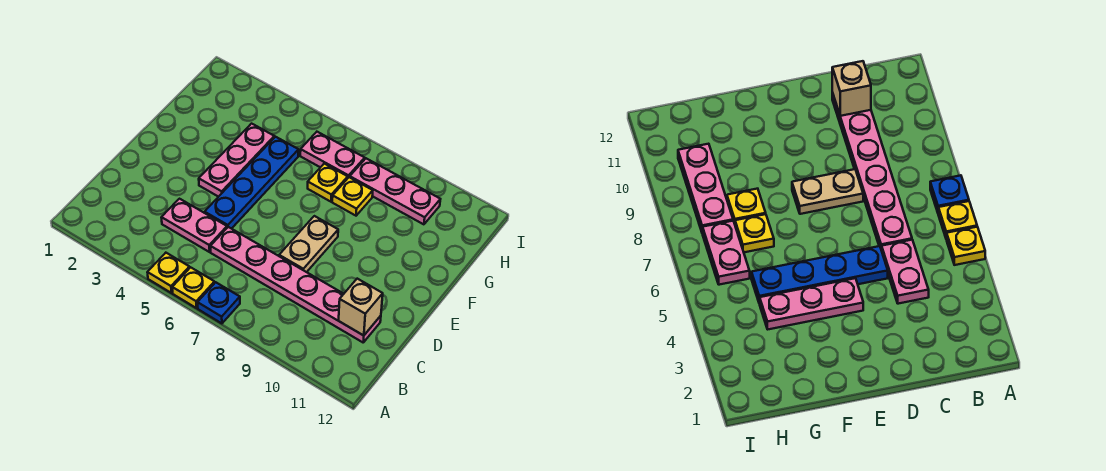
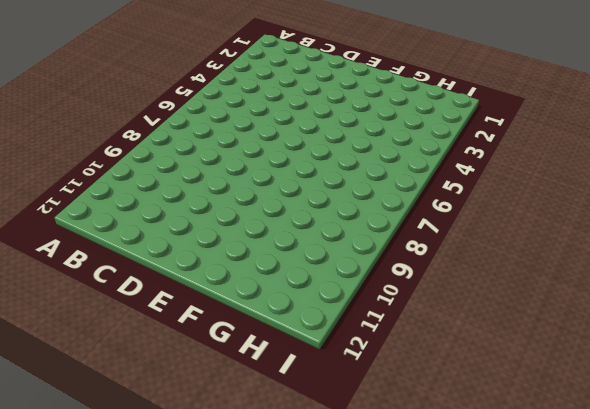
none -> yellow plate A5 level 1
none -> yellow plate A6 level 1
none -> blue plate A7 level 1

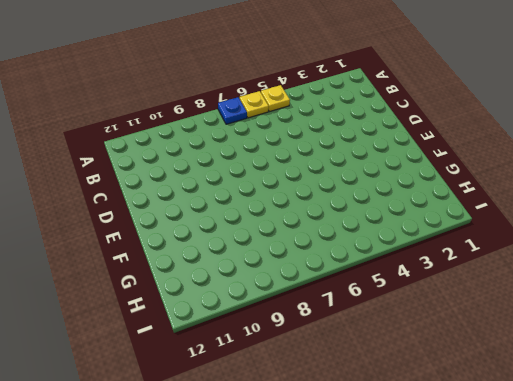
none -> pink plate C4:C5 level 1
none -> pink plate C6:C11 level 1
none -> blue plate D5:G5 level 1

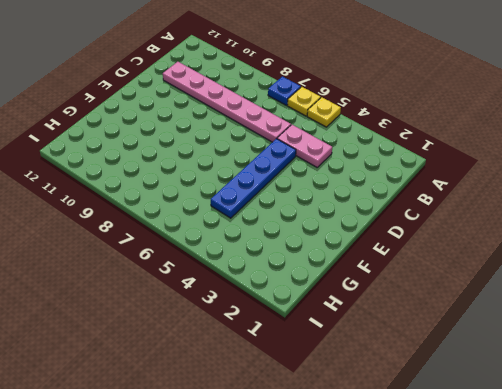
none -> tan plate D8:E8 level 1
none -> pink plate E4:G4 level 1
none -> yellow plate G7 level 1

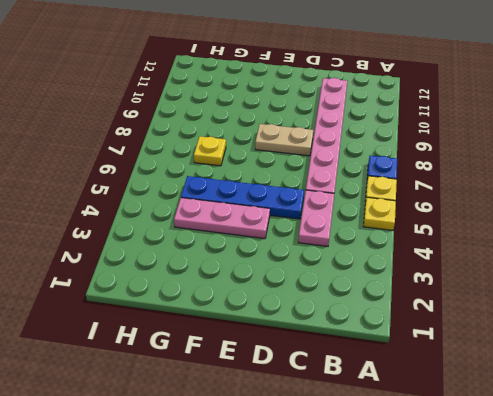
none -> yellow plate G8 level 1
none -> pink plate H6:H7 level 1
none -> pink plate H8:H10 level 1

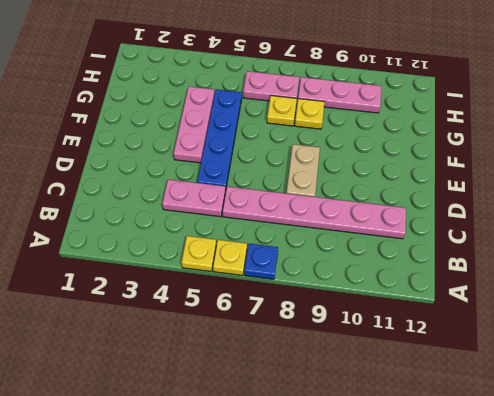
none -> tan brick C11 level 2

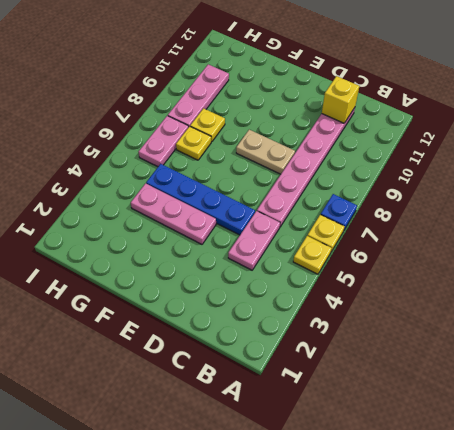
yellow brick C11 level 2 -> tan brick C11 level 2

